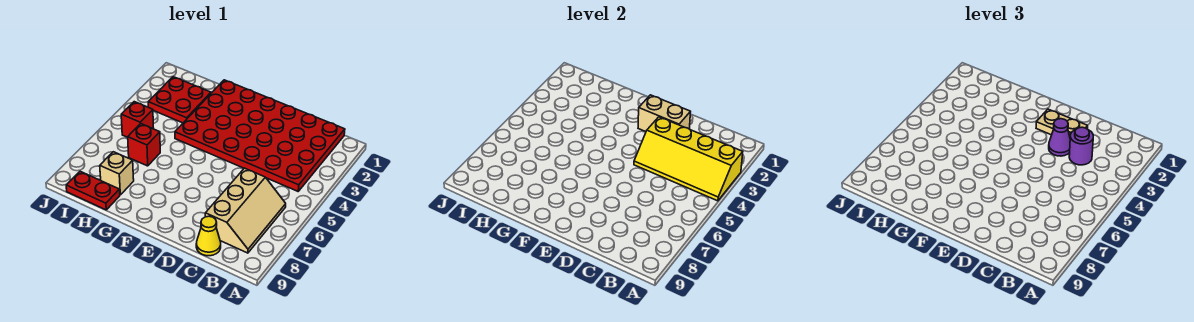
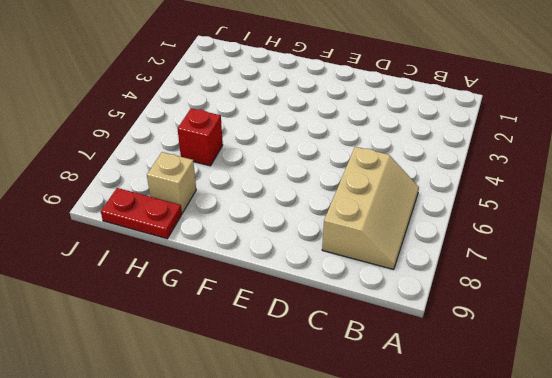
none -> red plate B1:G4 level 1
none -> yellow cone C9 level 1
none -> red plate H2:I3 level 1

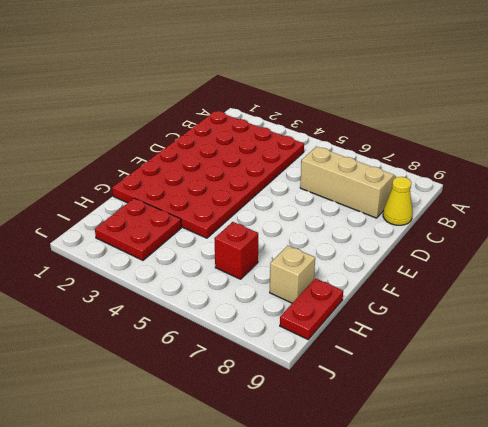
none -> red brick I5 level 1
none -> yellow slope A3:D4 level 2 top 3
none -> tan brick D2:E2 level 2

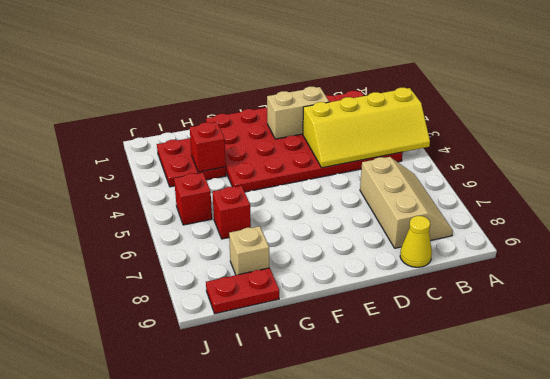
red brick H3 level 2 -> none
none -> purple round brick C3 level 3
none -> tan plate D2:E2 level 3
none -> purple cone D3 level 3

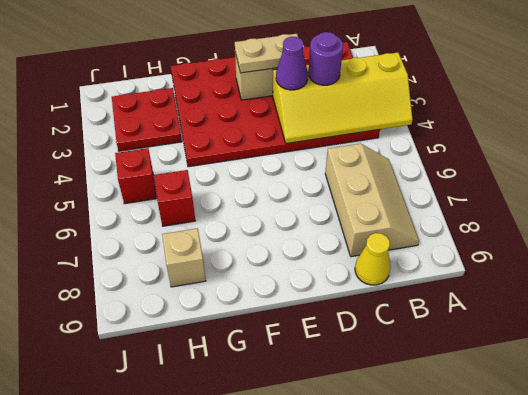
none -> red plate H9:I9 level 1

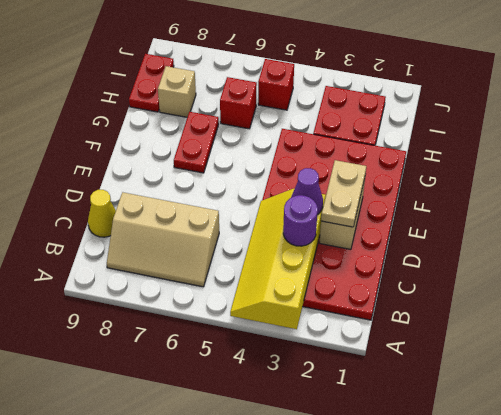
red plate F7:G7 level 1 -> none

